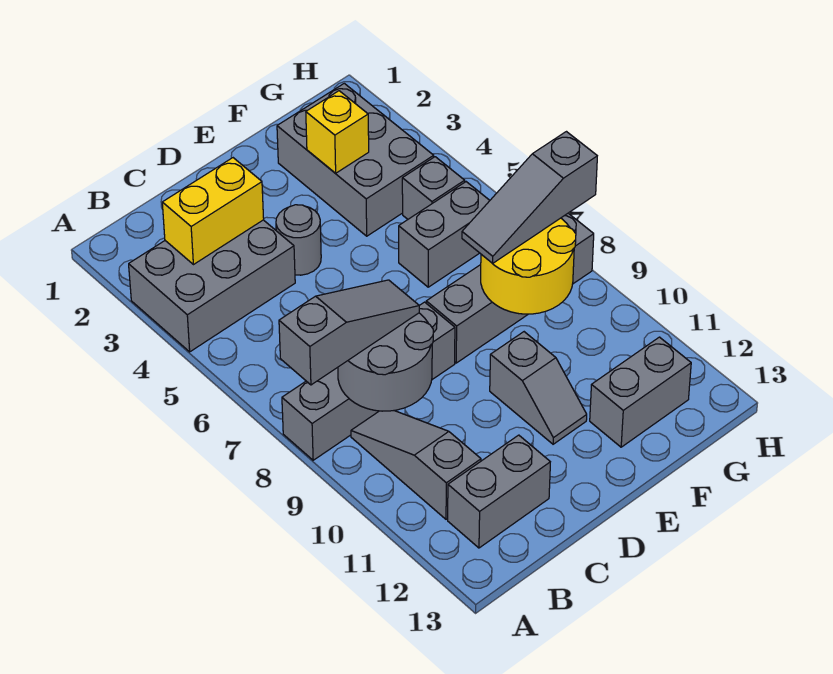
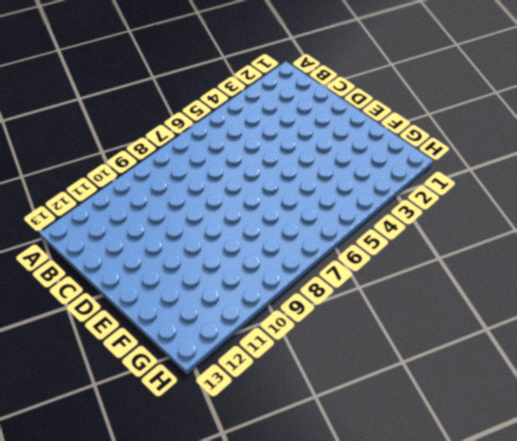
none -> grey brick A3:C4 level 1
none -> grey brick A8:D8 level 1
none -> grey slope B9:B11 level 1 top 11

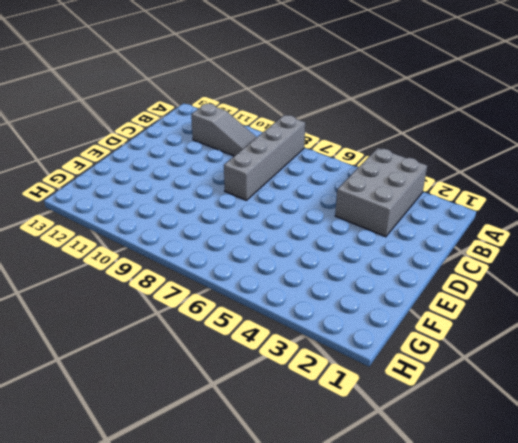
none -> grey brick B12:C12 level 1
none -> grey round brick D4 level 1
none -> grey brick E8:H8 level 1

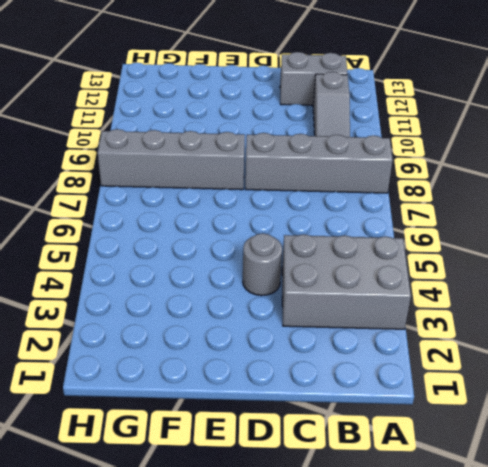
none -> grey slope E10:E11 level 1 top 10
none -> grey brick F2:G4 level 1
none -> grey brick F6:G6 level 1

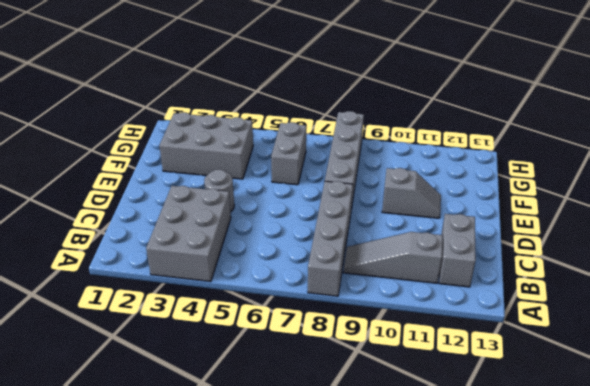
none -> grey brick F12:G12 level 1
none -> grey brick G5 level 1
none -> yellow brick B3:C3 level 2

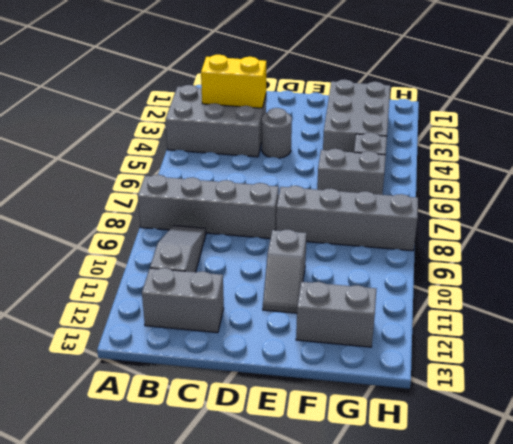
none -> grey round brick B8:C9 level 2
none -> yellow brick F3 level 2
none -> yellow round brick F8:G9 level 2

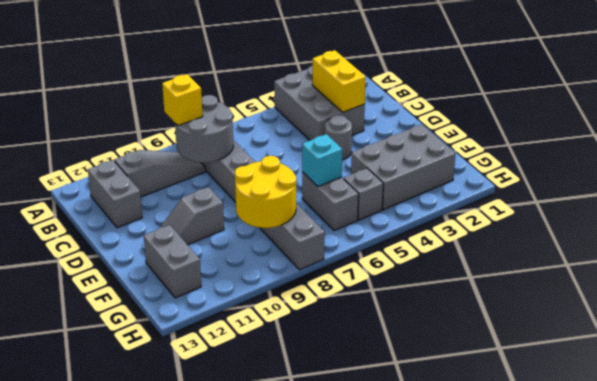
yellow brick B9 level 3 -> yellow brick F3 level 2
cyan brick F6 level 2 -> none
none -> grey slope A8:C8 level 3 top A
none -> grey slope F8:H8 level 3 top H

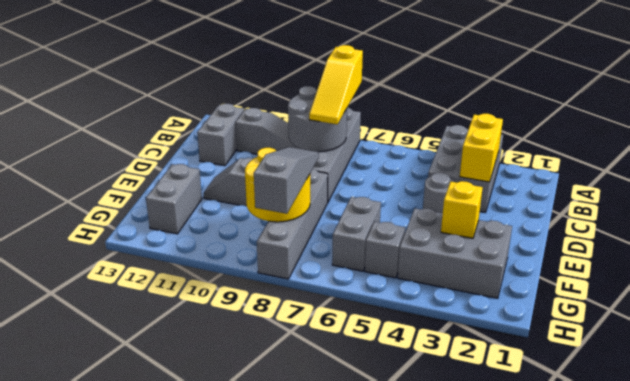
yellow slope A8:C8 level 3 top A -> grey slope A8:C8 level 3 top A

